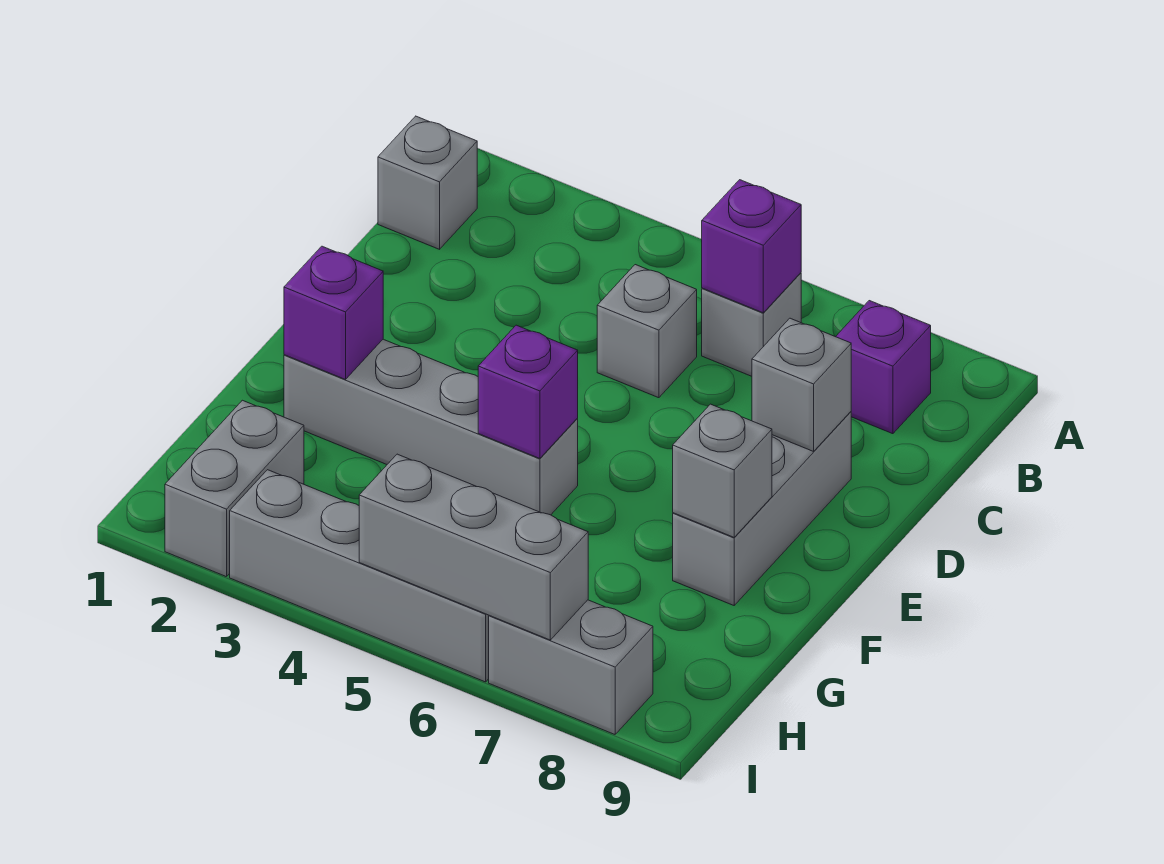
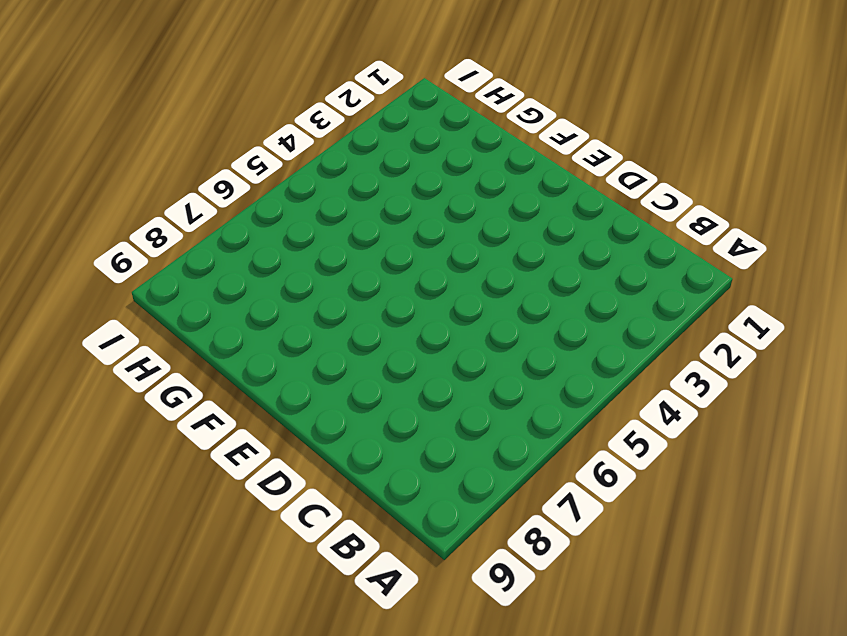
none -> grey brick B1 level 1
none -> grey brick B6 level 1
none -> purple brick B8 level 1

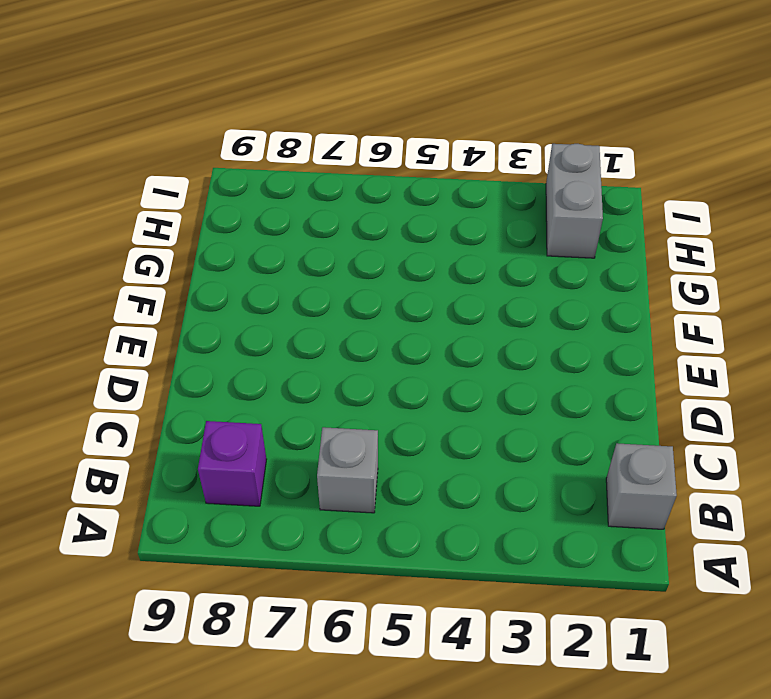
none -> grey brick C5 level 1
none -> grey brick D8:F8 level 1
none -> grey brick F2:F5 level 1

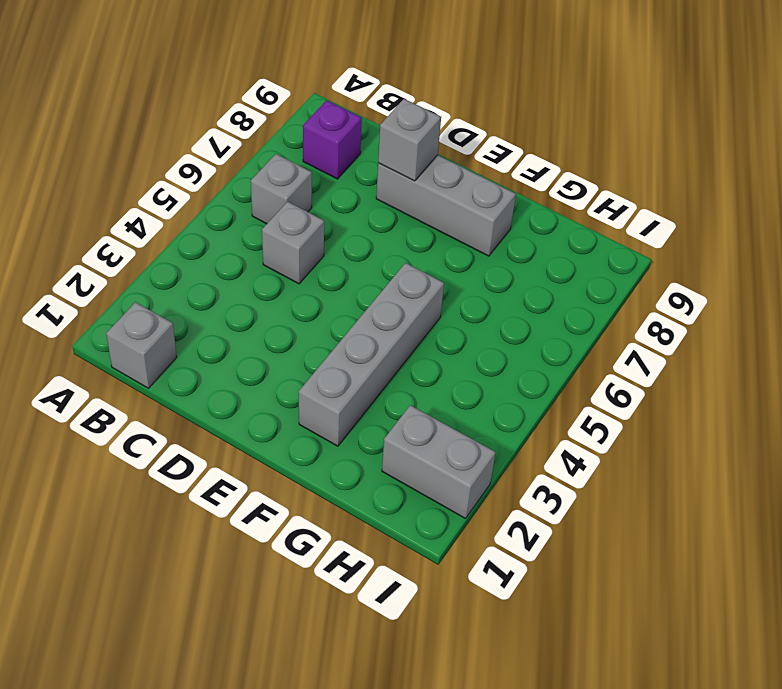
none -> grey brick I3:I6 level 1
none -> grey brick I7:I8 level 1
none -> purple brick B6 level 2

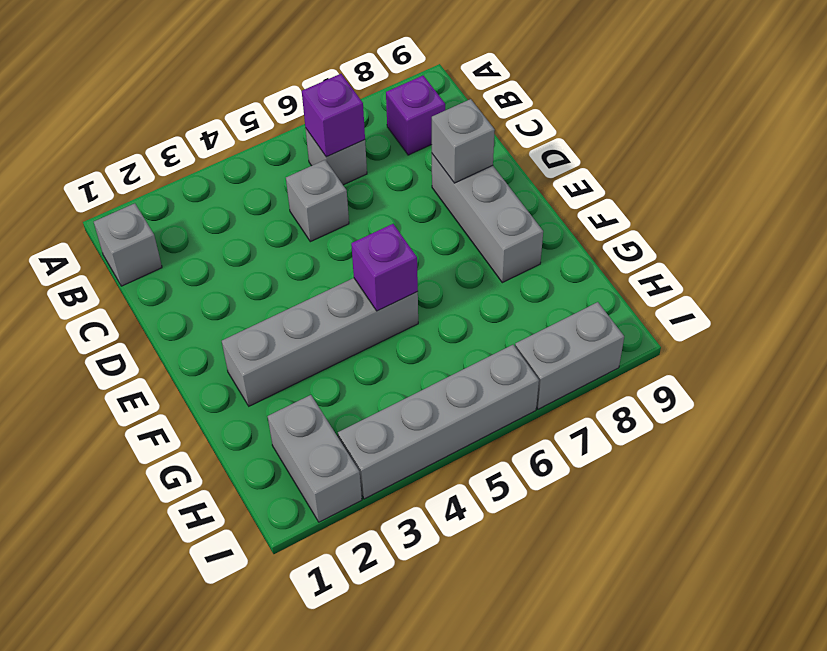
none -> purple brick F2 level 2
none -> grey brick F8 level 2
none -> grey brick I5:I7 level 2

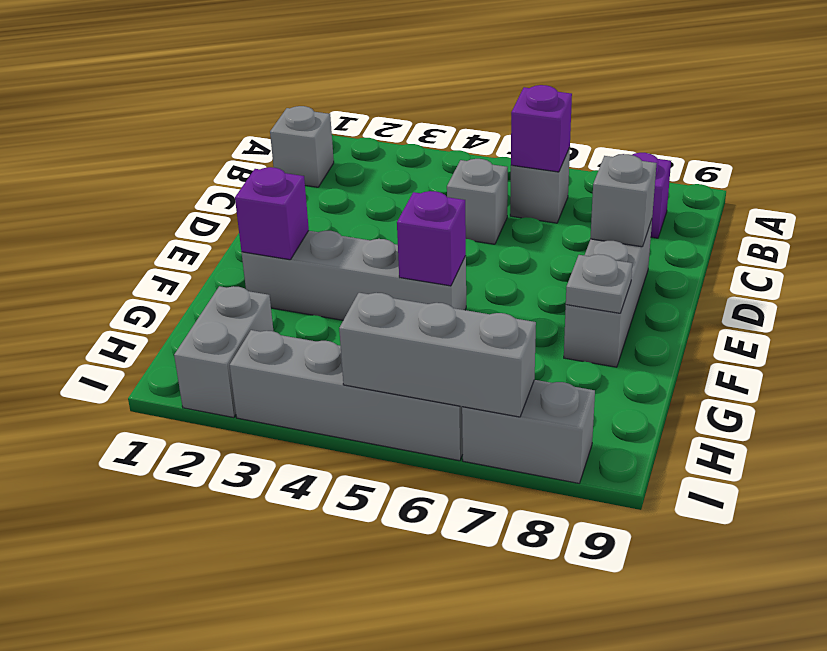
grey plate F8 level 2 -> grey brick F8 level 2

